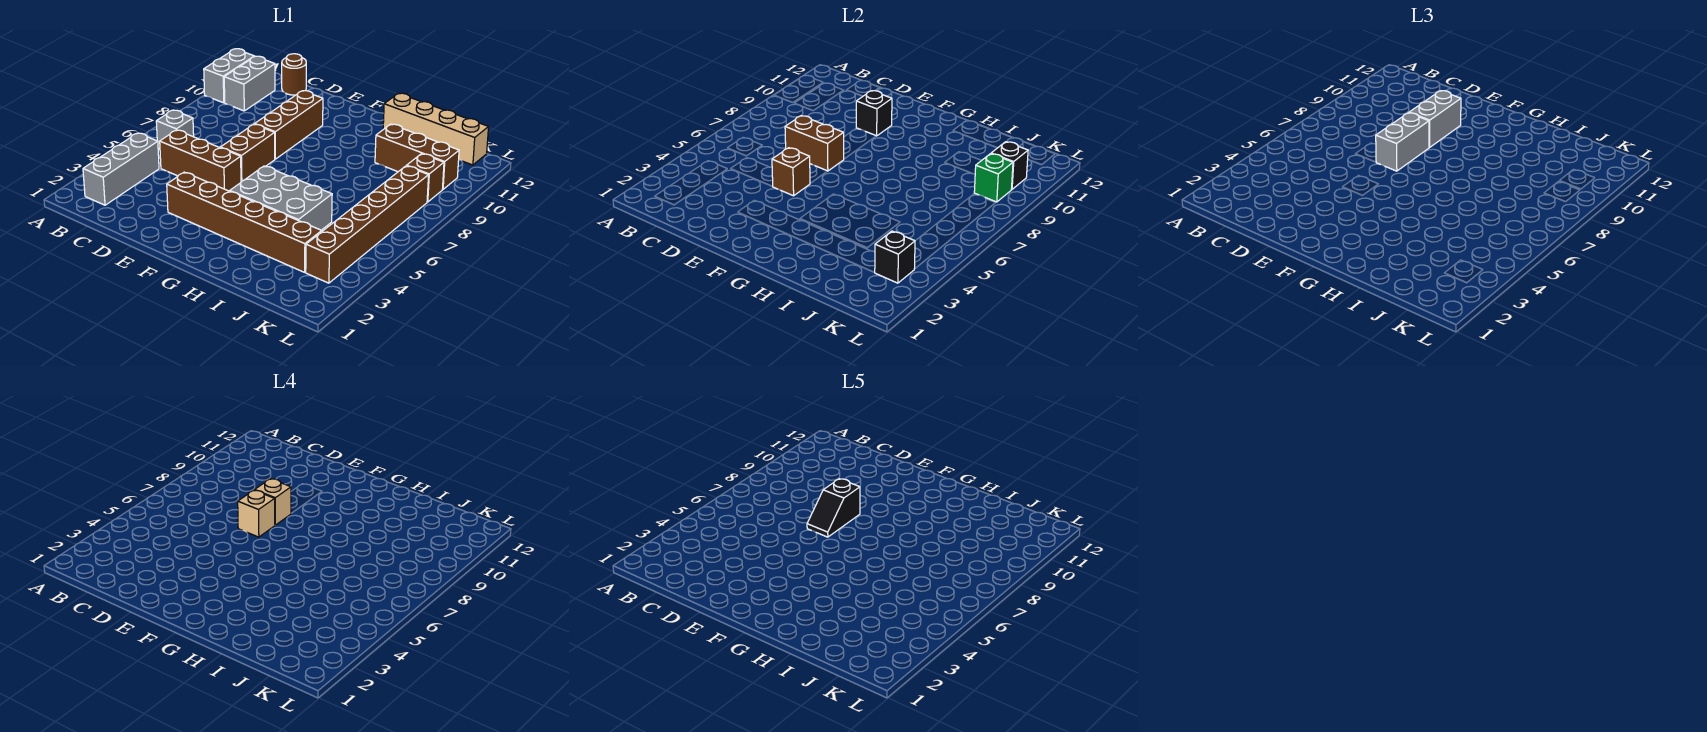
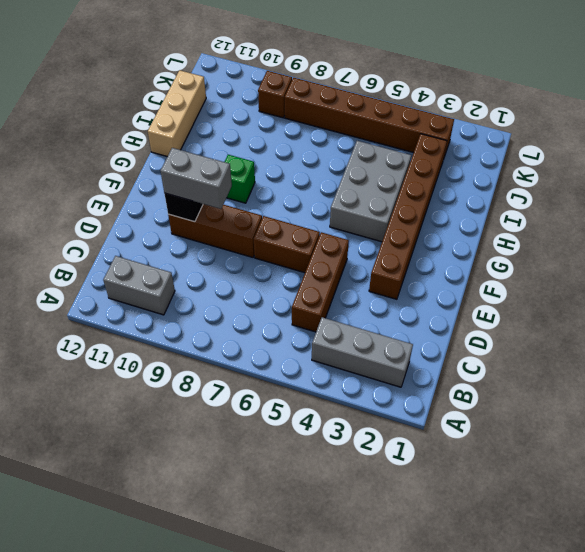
green brick G9 level 1 -> green brick K9 level 2
tan brick H12:J12 level 1 -> tan brick H12:K12 level 1
none -> grey brick A10:A11 level 1
none -> grey brick B6 level 1
none -> brown round brick C12 level 1

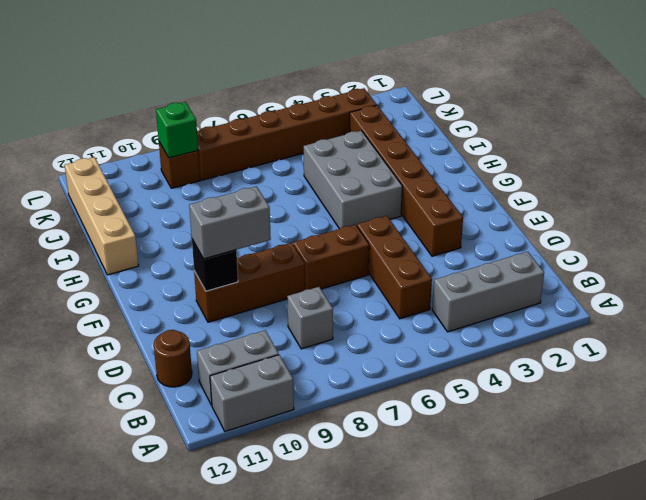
grey brick C8 level 1 -> grey brick B6 level 1
none -> brown brick I10:K10 level 1
none -> brown brick D7:E7 level 2
none -> brown brick E5 level 2

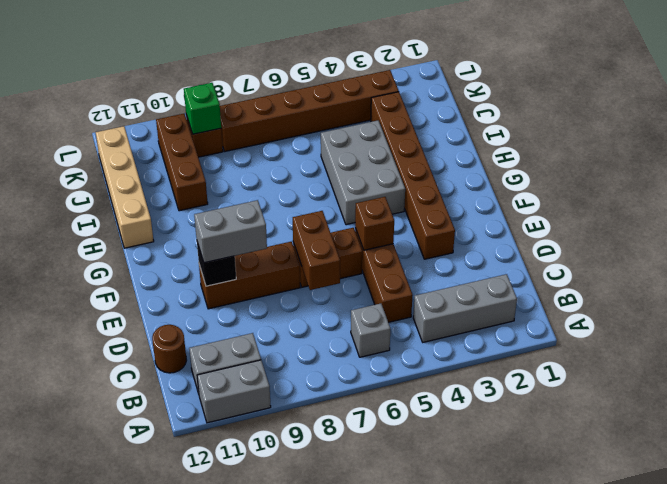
none -> black brick K3 level 2
none -> black brick K10 level 2
none -> grey brick E7:E8 level 3

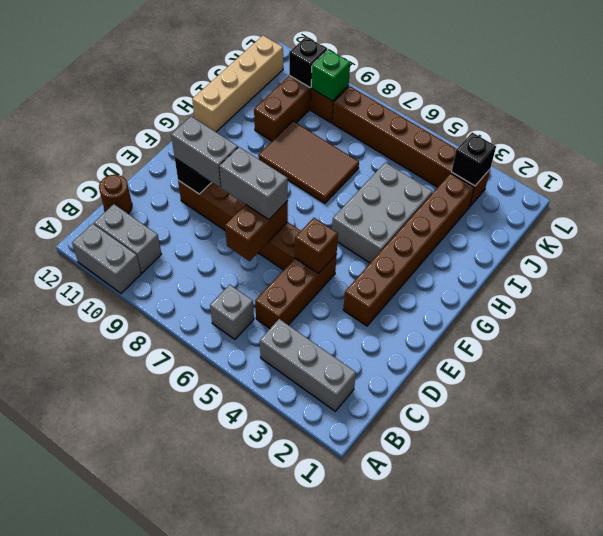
brown tile H7:I9 level 1 -> none
none -> tan brick E7 level 4
none -> tan brick E8 level 4
none -> black slope E7:E8 level 5 top 8

